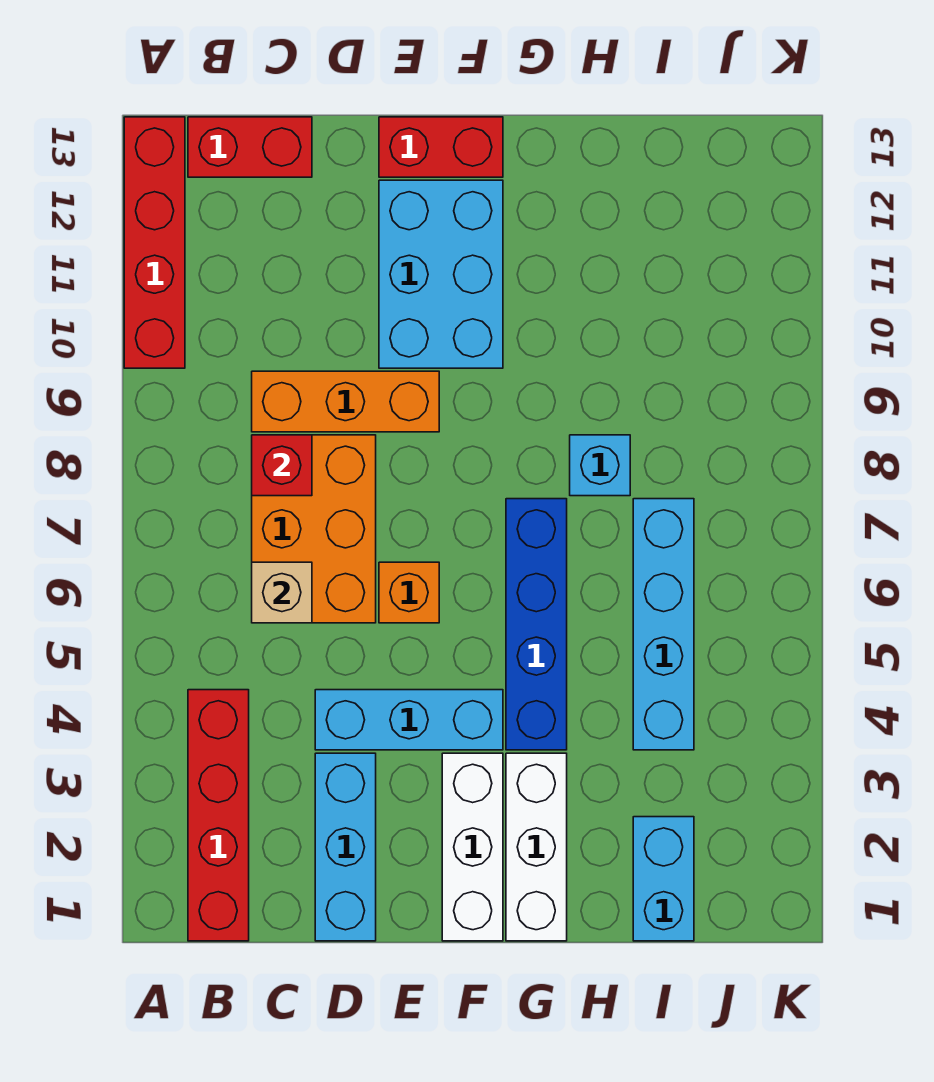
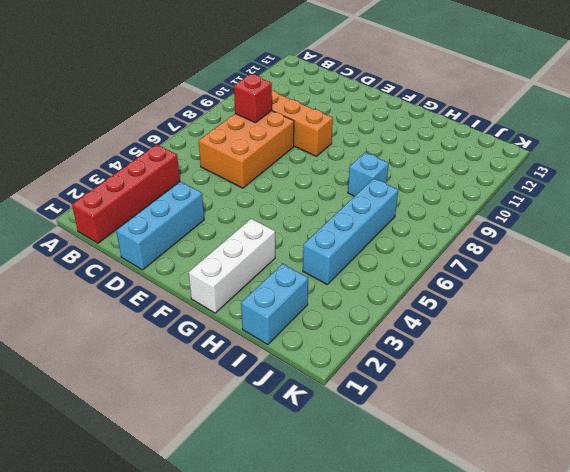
none -> red brick A10:A13 level 1
none -> red brick B13:C13 level 1
none -> cyan brick D4:F4 level 1

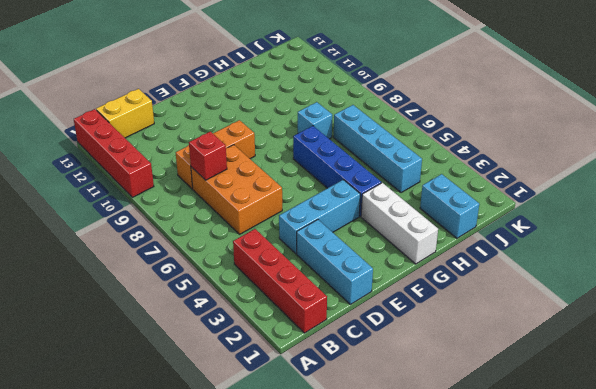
yellow brick B13:C13 level 1 -> red brick B13:C13 level 1
none -> orange brick E6 level 1
none -> cyan brick E10:F12 level 1
none -> red brick E13:F13 level 1

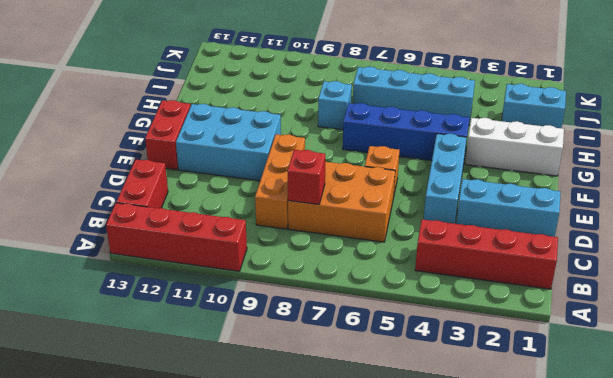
none -> white brick F1:F3 level 1
none -> tan brick C6 level 2

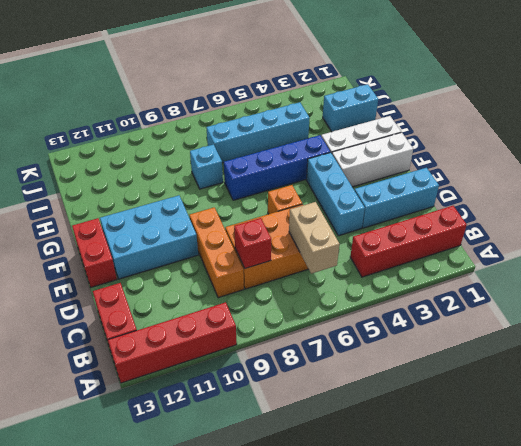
tan brick B6:C6 level 2 -> tan brick C6 level 2

